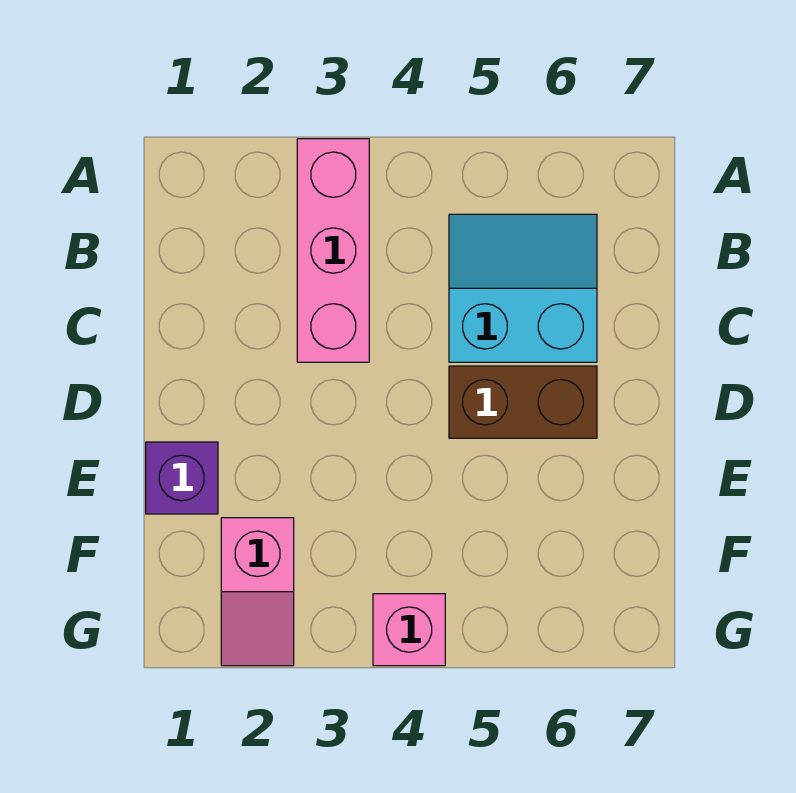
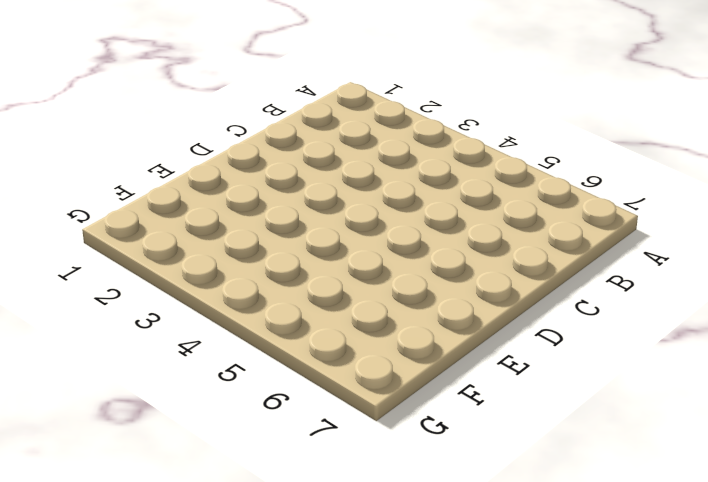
none -> pink brick A3:C3 level 1
none -> cyan slope B5:C6 level 1 top C

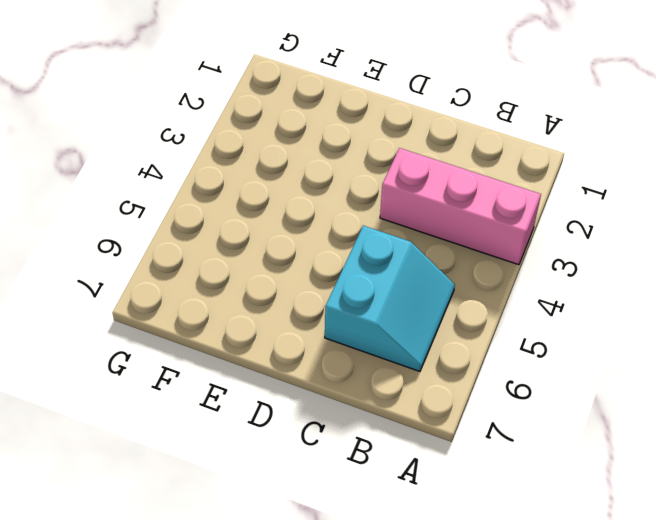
none -> brown brick D5:D6 level 1
none -> purple brick E1 level 1

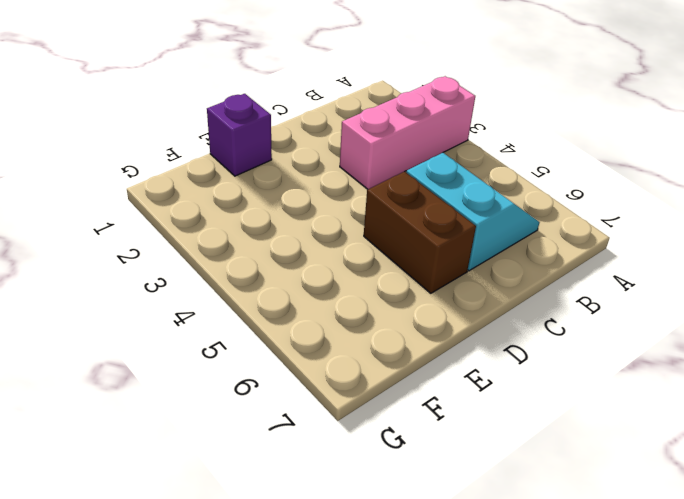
none -> pink slope F2:G2 level 1 top F
none -> pink brick G4 level 1

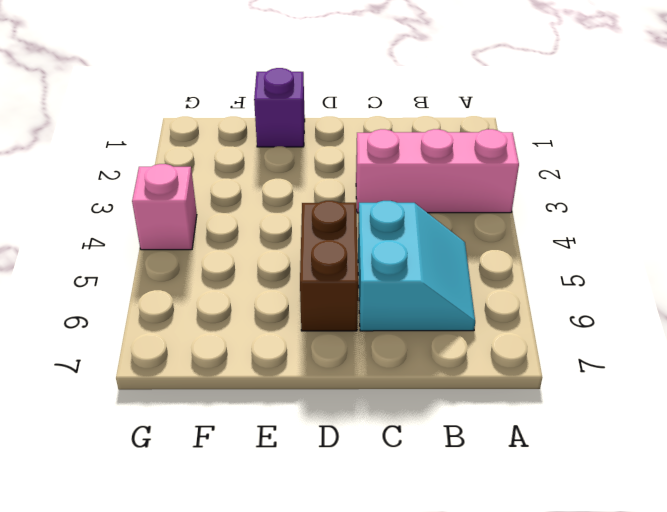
none -> pink slope F2:G2 level 1 top F

